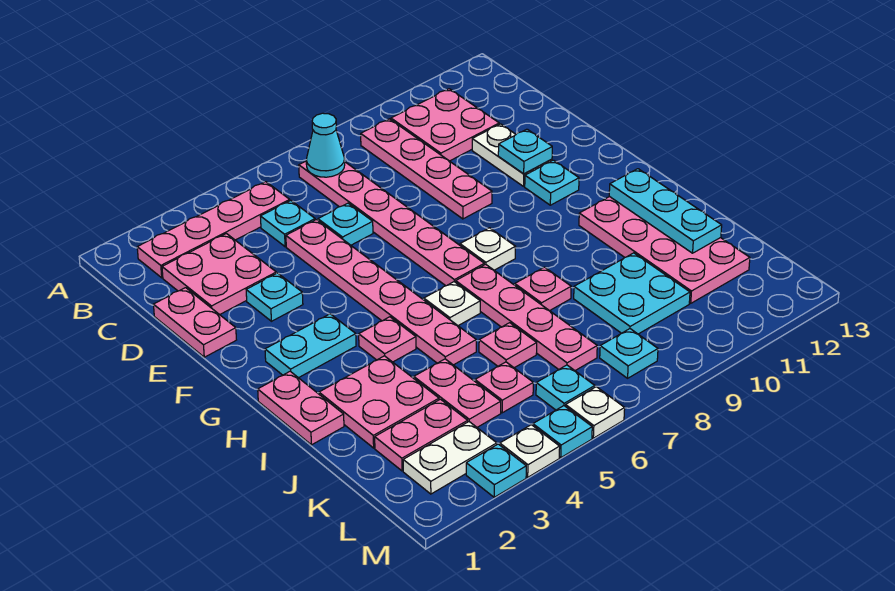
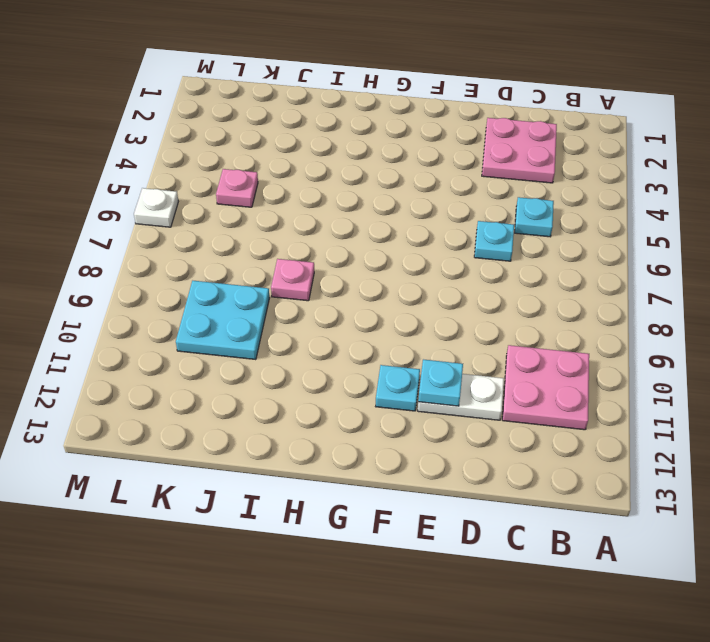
none -> pink plate B2:B5 level 1
none -> pink plate B7:G7 level 1
none -> pink plate B9:E9 level 1
none -> pink plate D1:E1 level 1

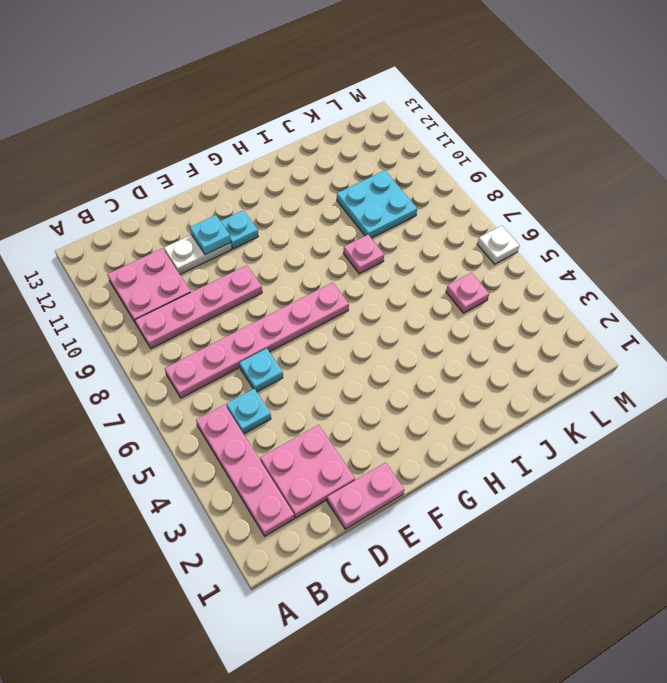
none -> pink plate D5:I5 level 1
none -> cyan plate E3 level 1
none -> cyan plate G2:G3 level 1
none -> white plate G8 level 1

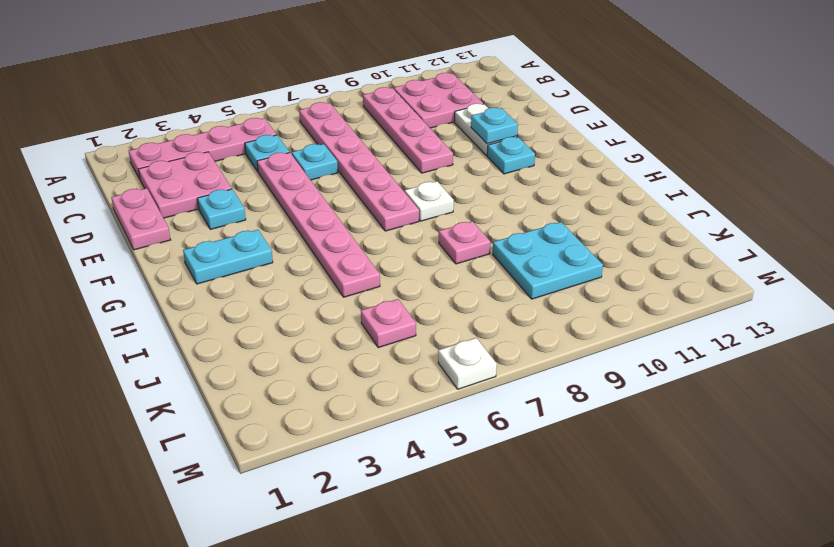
none -> pink plate H1:I1 level 1
none -> pink plate H4 level 1
none -> white plate H6 level 1
none -> pink plate H7:K7 level 1

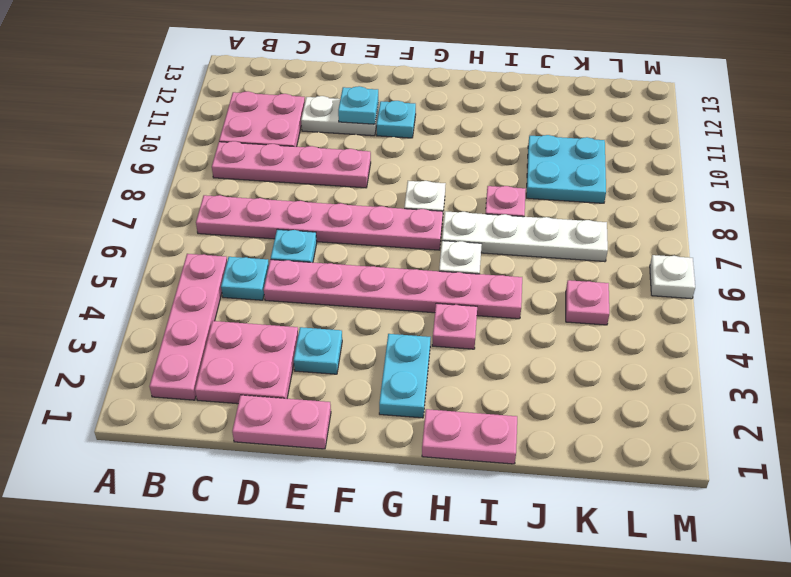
white plate H7:K7 level 1 -> pink plate H7:K7 level 1
none -> pink plate H11:K12 level 1
none -> pink plate I2:J3 level 1
none -> pink plate J4:K4 level 1
none -> pink plate J6 level 1

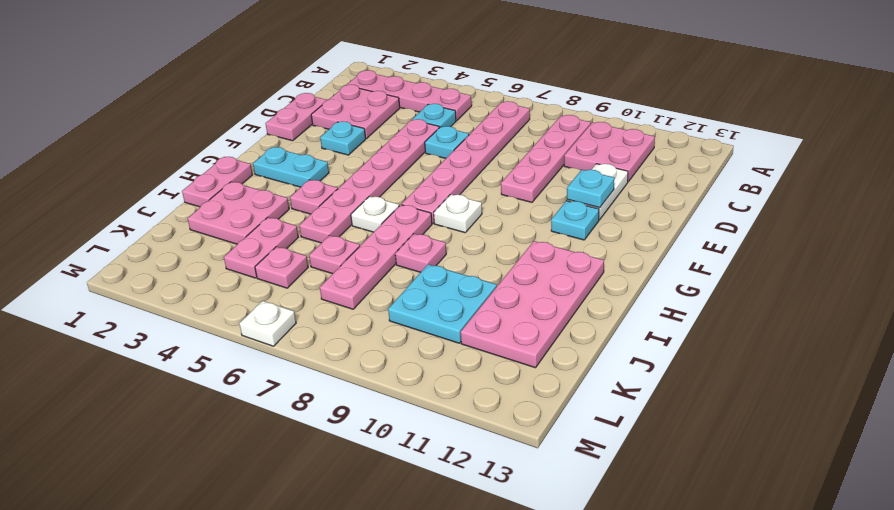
none -> pink plate K2:K3 level 1
none -> white plate L2:L3 level 1
none -> cyan plate L6 level 1
none -> cyan plate L8 level 1

